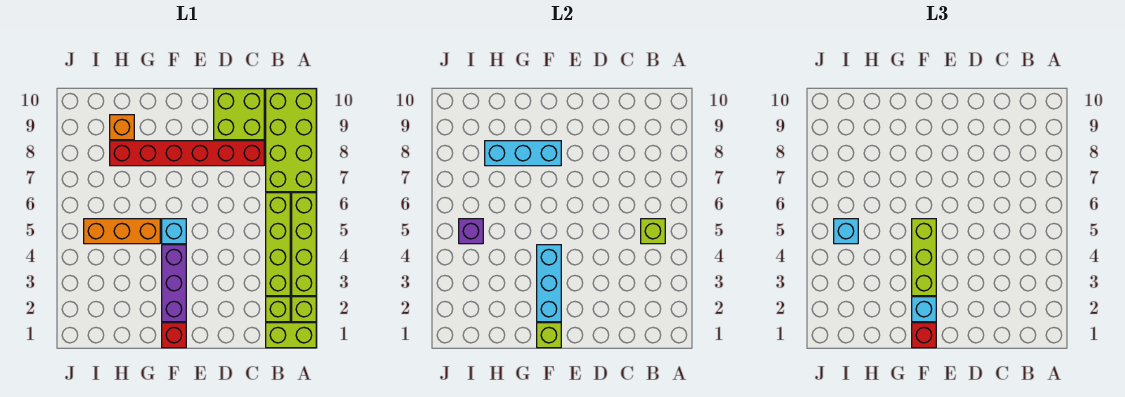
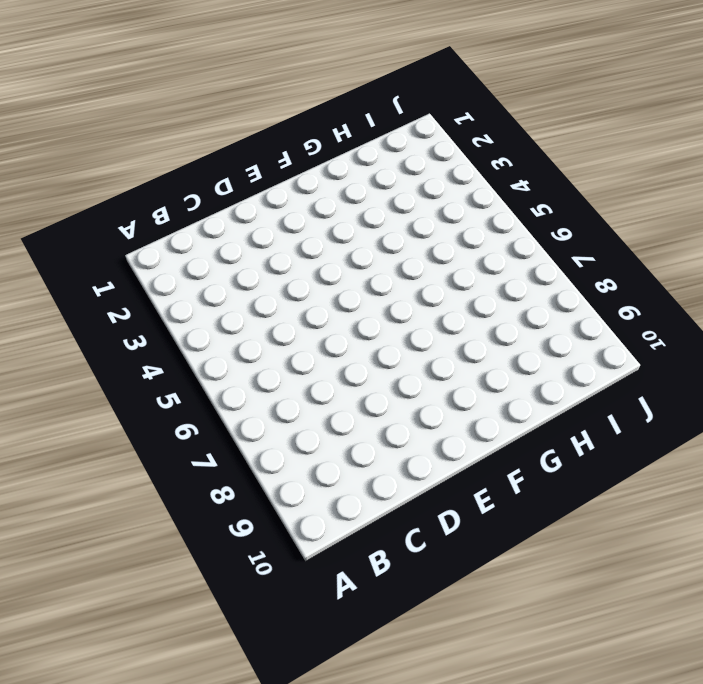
none -> lime brick A1:B1 level 1
none -> lime brick A2 level 1
none -> lime brick A3:A6 level 1

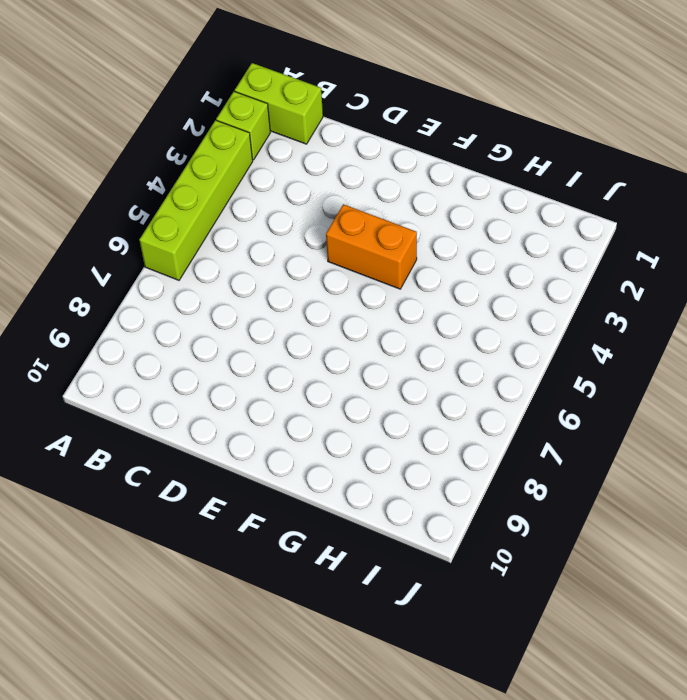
orange brick E4:F4 level 1 -> purple brick F2:F4 level 1
none -> lime brick A7:B10 level 1
none -> lime brick B2 level 1
none -> lime brick B3:B6 level 1

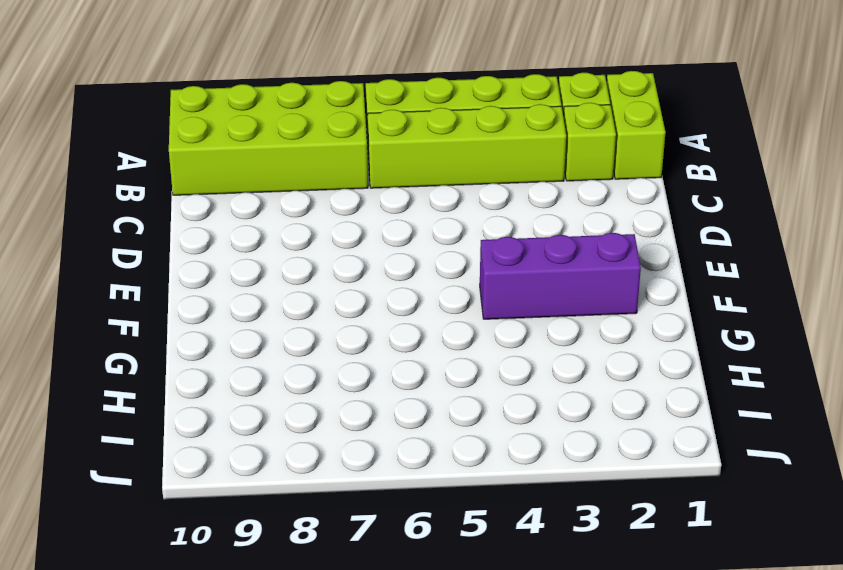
none -> red brick C8:H8 level 1
none -> lime brick C9:D10 level 1
none -> red brick F1 level 1

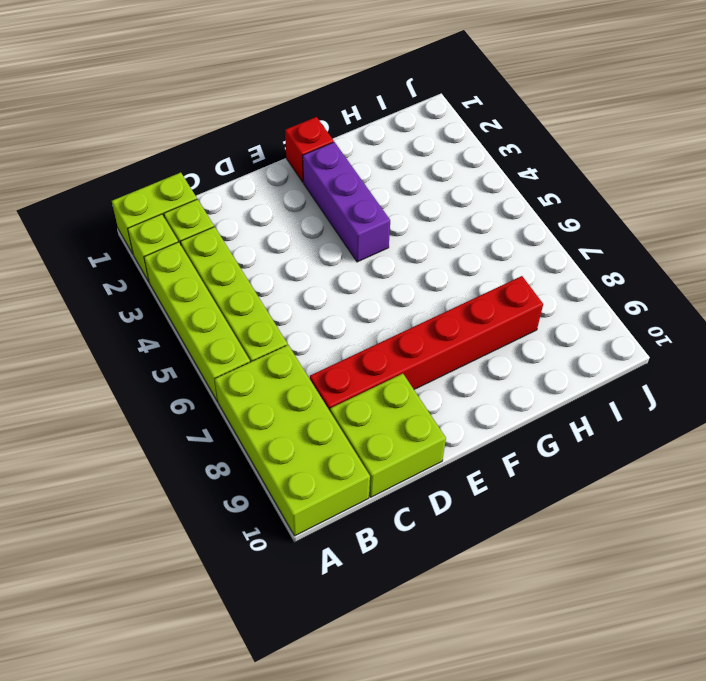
none -> cyan brick F5 level 1
none -> orange brick G5:I5 level 1
none -> orange brick H9 level 1

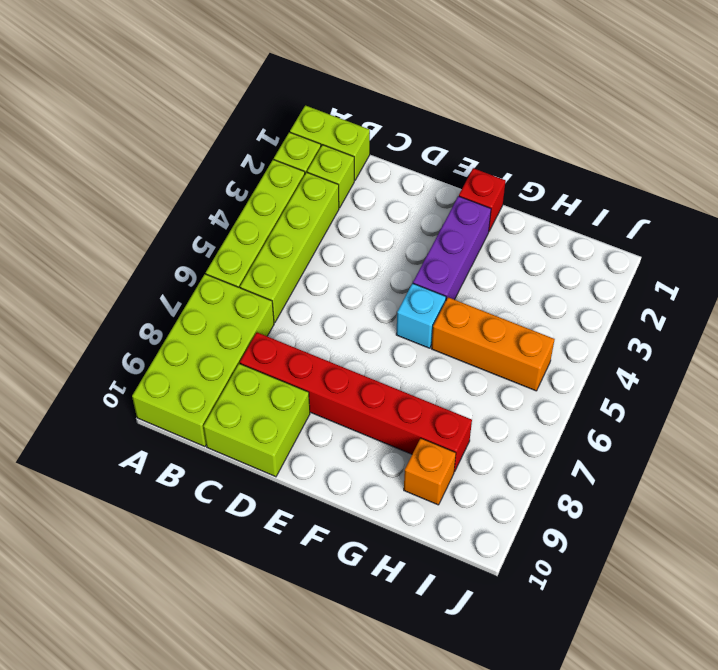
none -> lime brick B5 level 2
none -> lime brick F1 level 2
none -> cyan brick F2:F4 level 2

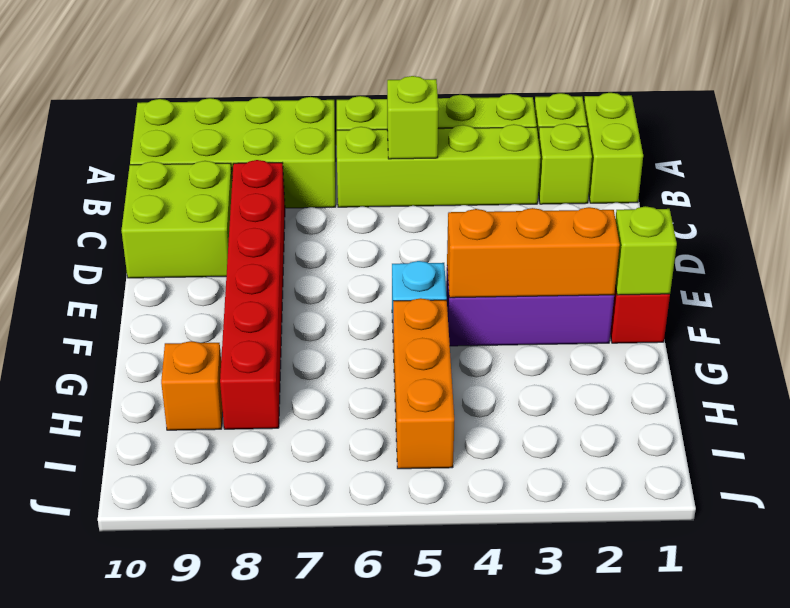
orange brick F2:F4 level 2 -> cyan brick F2:F4 level 2
none -> cyan brick F8:H8 level 2
none -> purple brick I5 level 2
none -> red brick F1 level 3

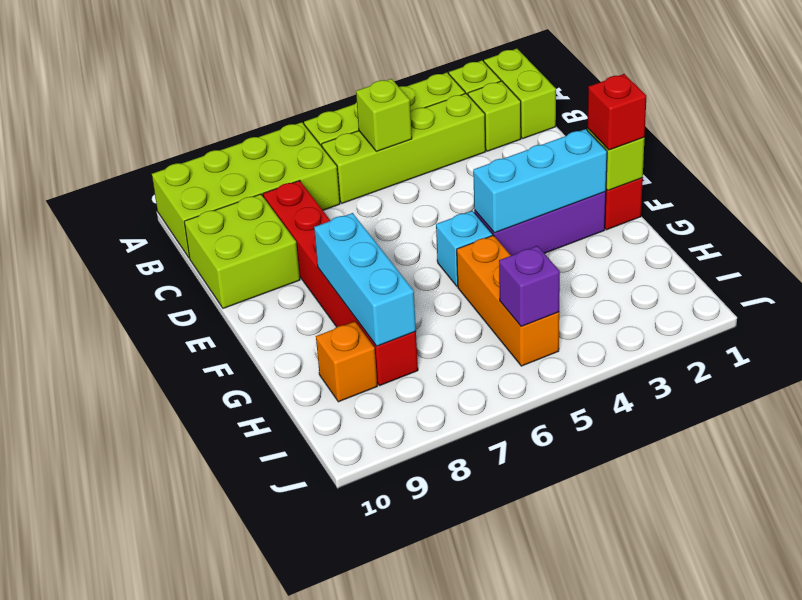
none -> cyan brick F2 level 3
none -> lime brick F3:F5 level 3
none -> cyan brick I5 level 3

